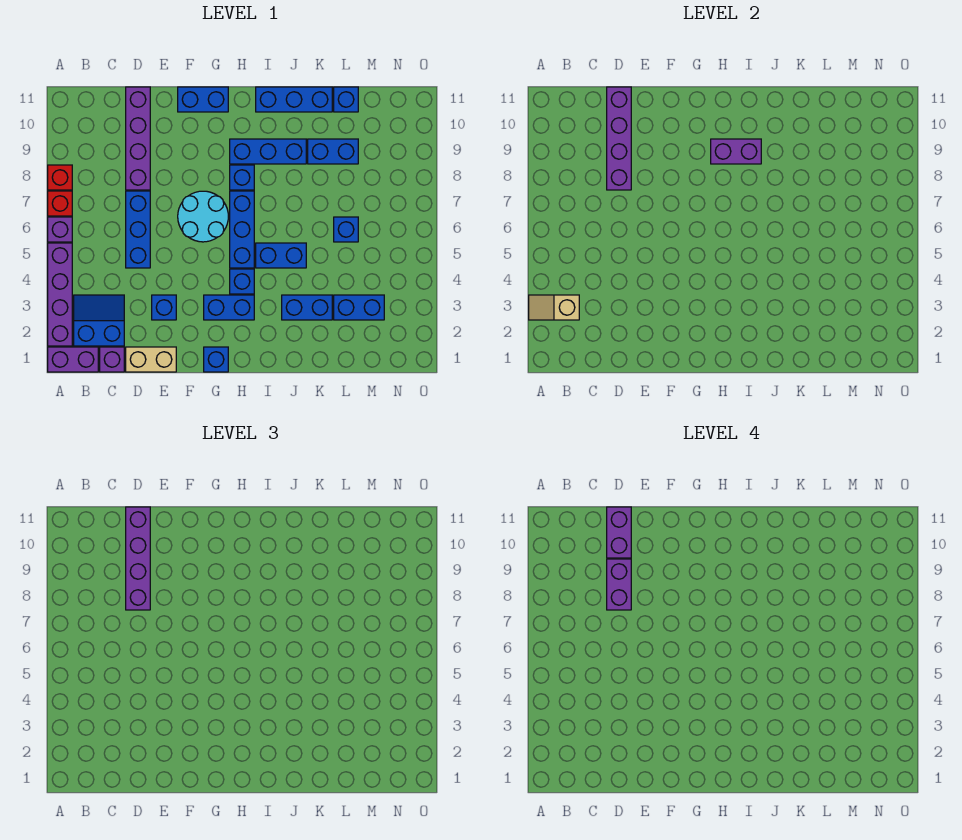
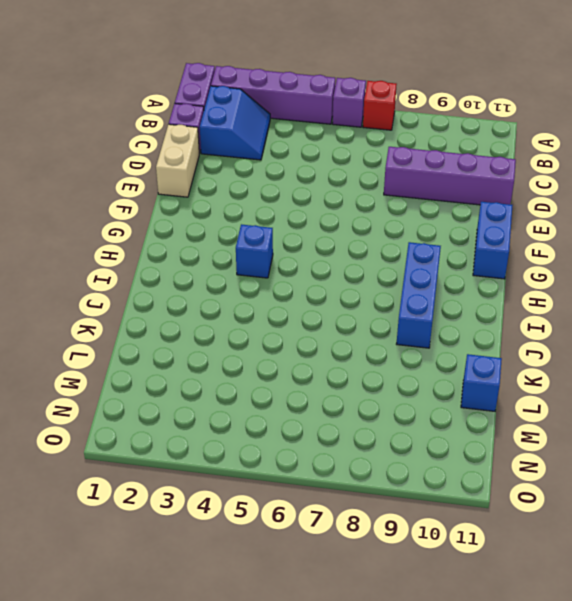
none -> red brick A8 level 1
none -> blue brick D5:D7 level 1
none -> blue brick E3 level 1
none -> cyan round brick F6:G7 level 1

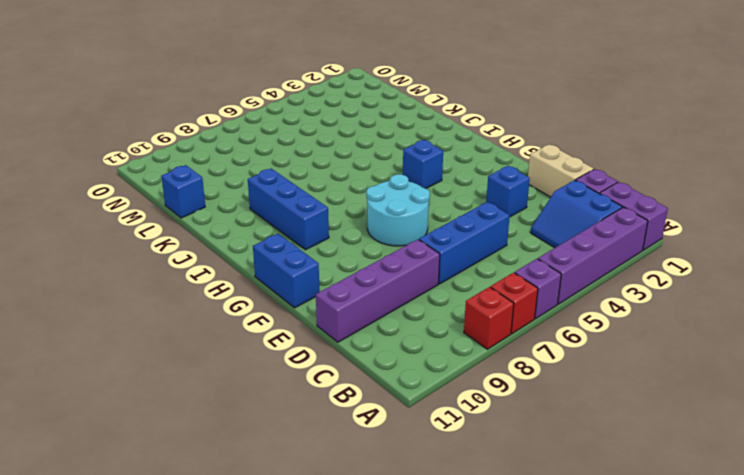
none -> blue brick G1 level 1
none -> blue brick G3:H3 level 1
none -> blue brick H5:H7 level 1
none -> blue brick H8 level 1

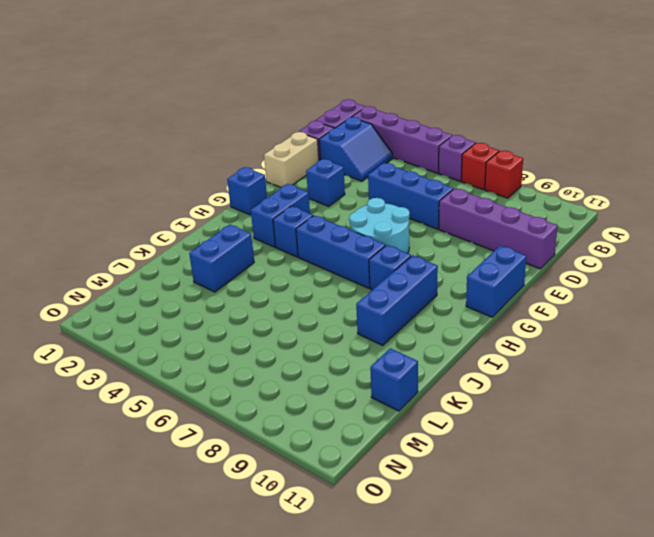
none -> blue brick I5:J5 level 1
none -> blue brick I11:K11 level 1
none -> blue brick K9:L9 level 1
none -> blue brick L3:M3 level 1

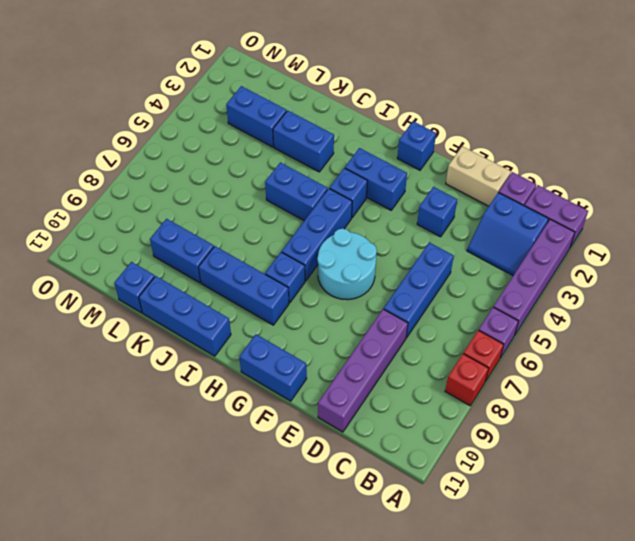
none -> blue brick L6 level 1
none -> tan slope A3:B3 level 2 top B
none -> purple brick D8:D11 level 2
none -> purple brick H9:I9 level 2

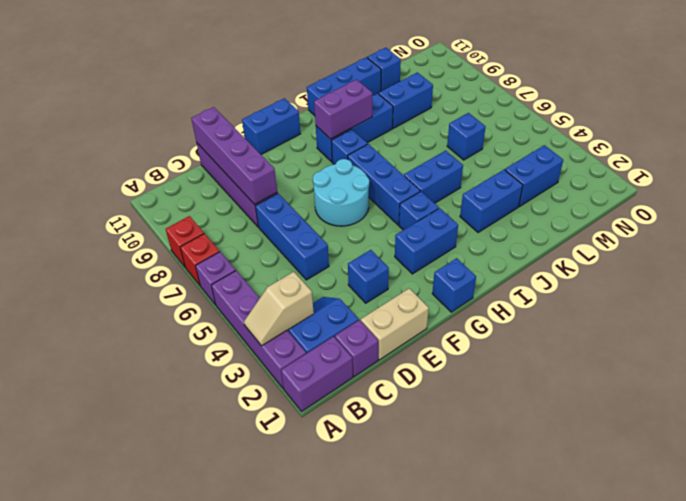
none -> purple brick D8:D11 level 3
none -> purple brick D8:D9 level 4
none -> purple brick D10:D11 level 4

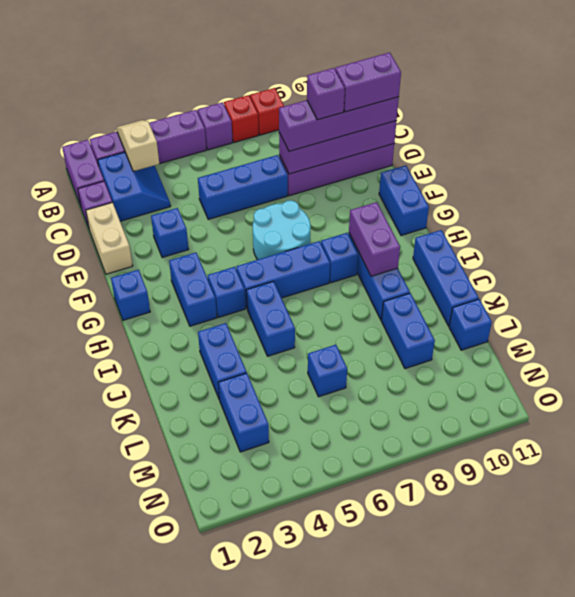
purple brick D9 level 4 -> purple brick D8:D9 level 4

